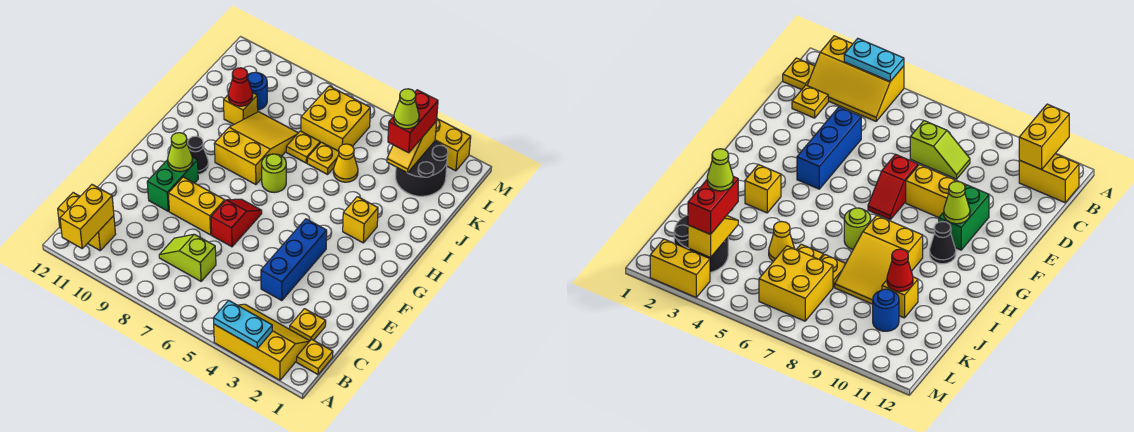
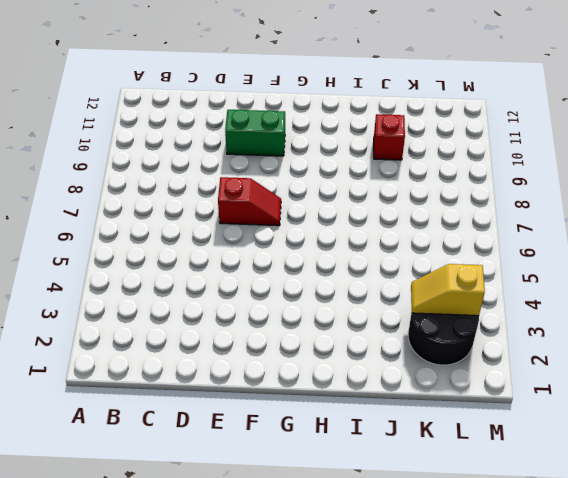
red brick J10 level 1 -> yellow brick J10 level 1
none -> yellow slope A2:B4 level 1 top A
none -> yellow plate B1 level 1
none -> yellow brick B11:B12 level 1

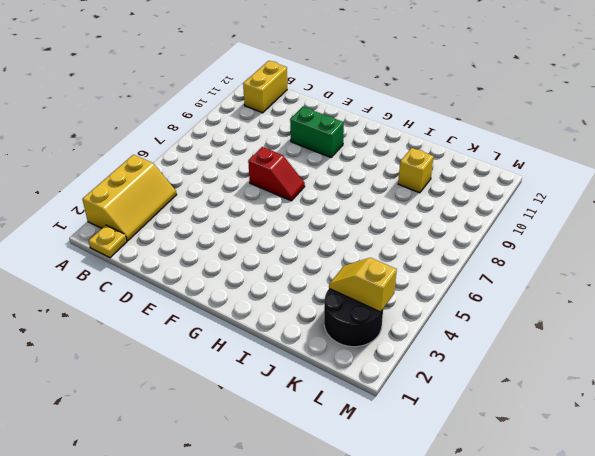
none -> yellow plate C2 level 1
none -> lime slope C7:C8 level 1 top 7
none -> blue brick D4:F4 level 1

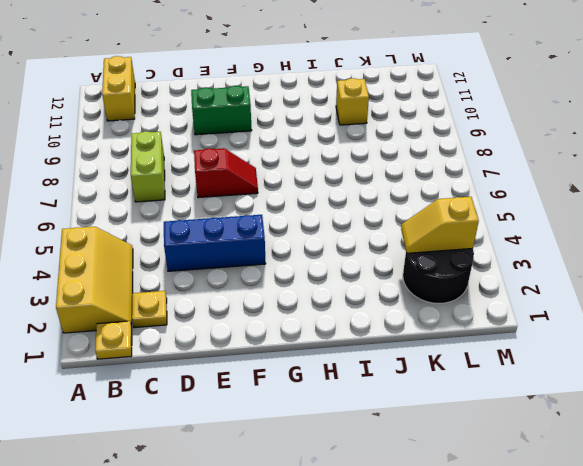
lime brick C7:C8 level 1 -> lime slope C7:C8 level 1 top 7
none -> yellow brick E8:E9 level 1
none -> black cone G10 level 1
none -> yellow brick H3 level 1

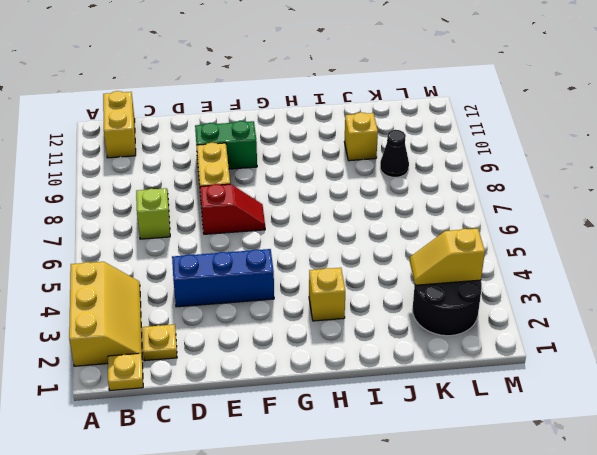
black cone K9 level 1 -> black cone G10 level 1
none -> lime round brick H7 level 1
none -> yellow slope H8:J9 level 1 top H
none -> yellow cone J5 level 1

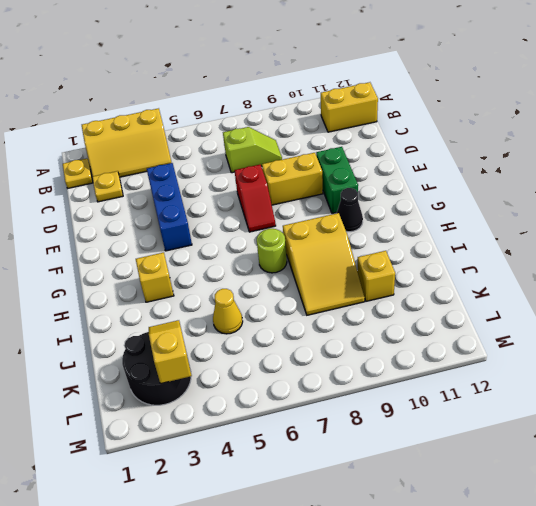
none -> yellow plate J6 level 1
none -> yellow plate J7 level 1
none -> yellow brick K6:L7 level 1

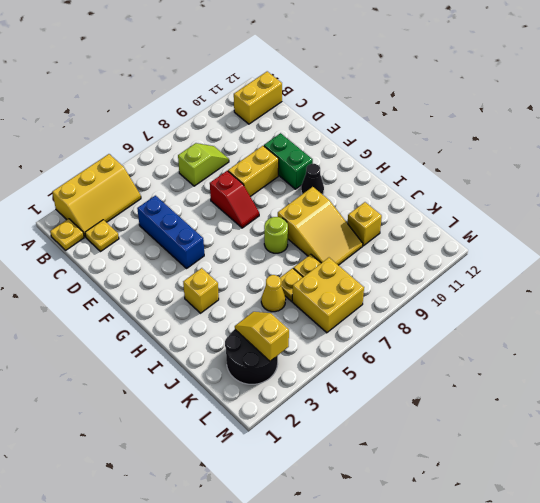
none -> blue round brick K10 level 1
none -> yellow brick M2:M3 level 1
none -> cyan plate A3:A4 level 2

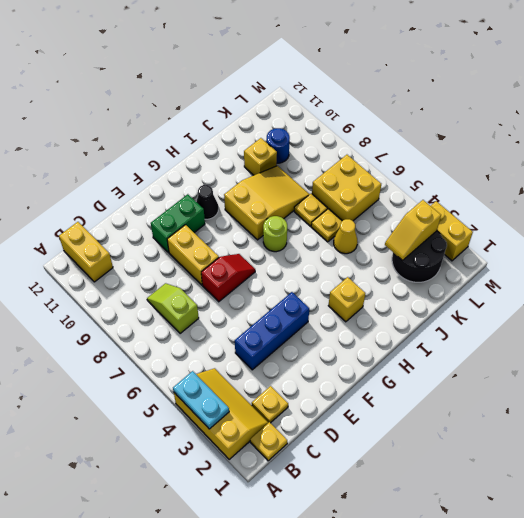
none -> yellow brick A11:B11 level 2
none -> lime cone F10 level 2
none -> red cone J10 level 2

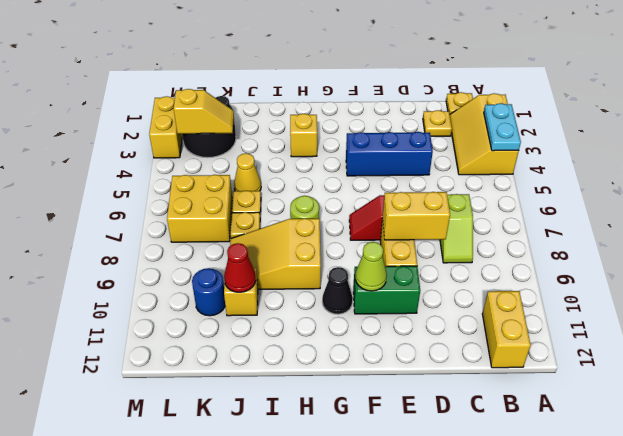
yellow brick D8:E8 level 2 -> yellow brick A11:B11 level 2
none -> red brick K3:L3 level 3
none -> lime cone K3 level 4

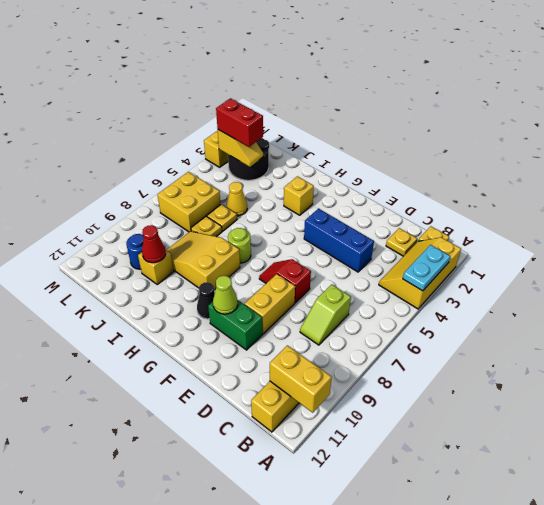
none -> lime cone K3 level 4

